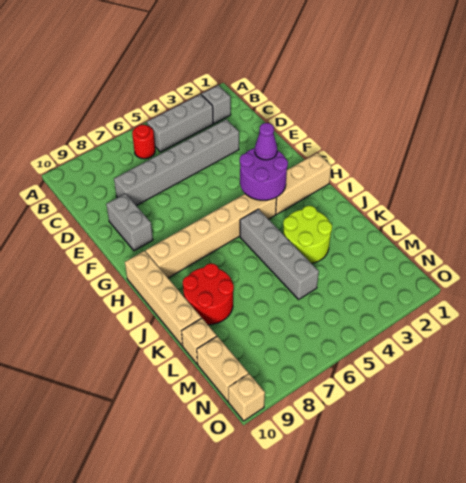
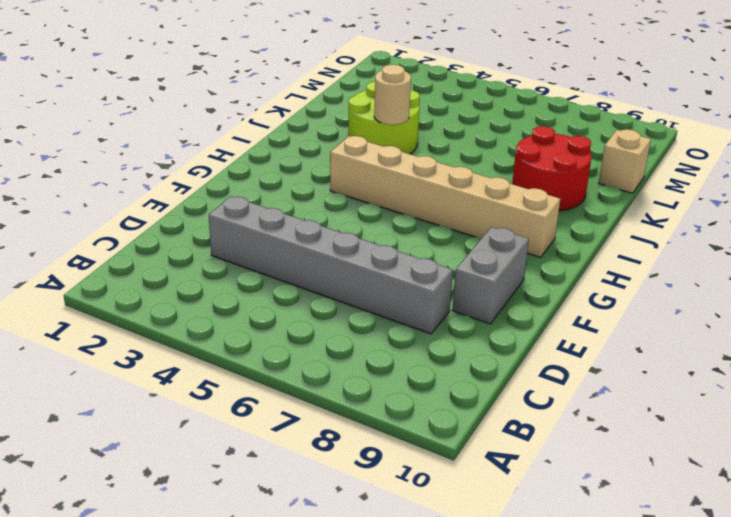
tan round brick J4 level 2 -> none
none -> grey brick B2 level 1
none -> grey brick B3:B5 level 1
none -> red round brick B6 level 1

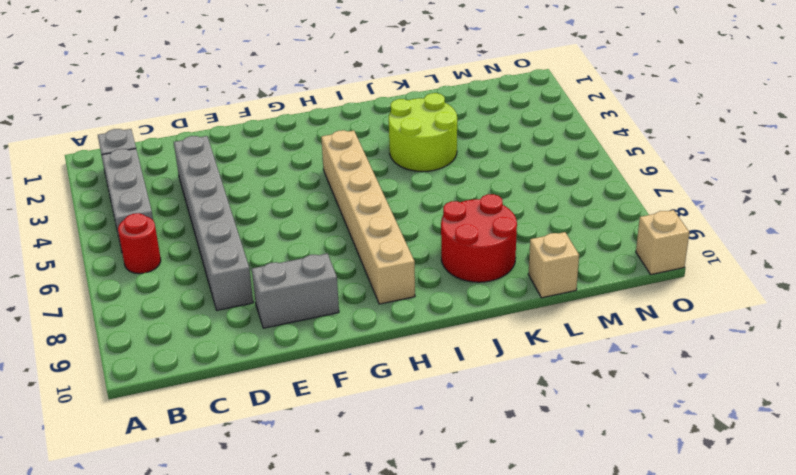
none -> tan brick H1:H3 level 1
none -> tan brick H10:K10 level 1
none -> grey brick I5:L5 level 1

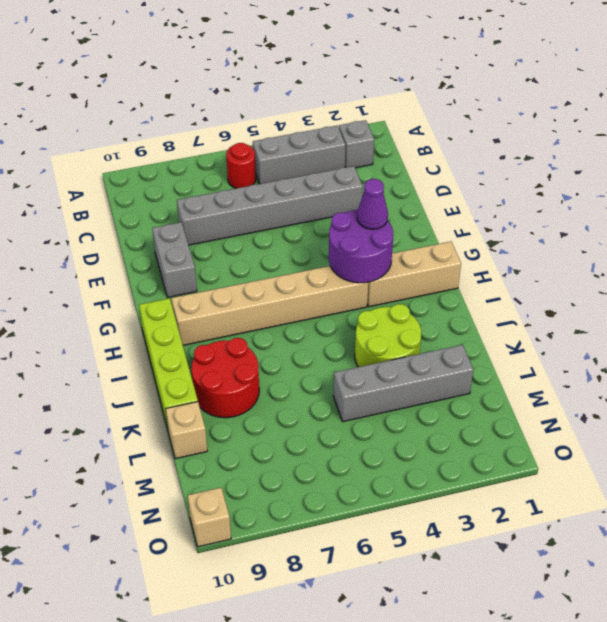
lime brick H10:K10 level 1 -> tan brick H10:K10 level 1
grey brick L2:L5 level 1 -> grey brick I5:L5 level 1
none -> tan brick M10:N10 level 1

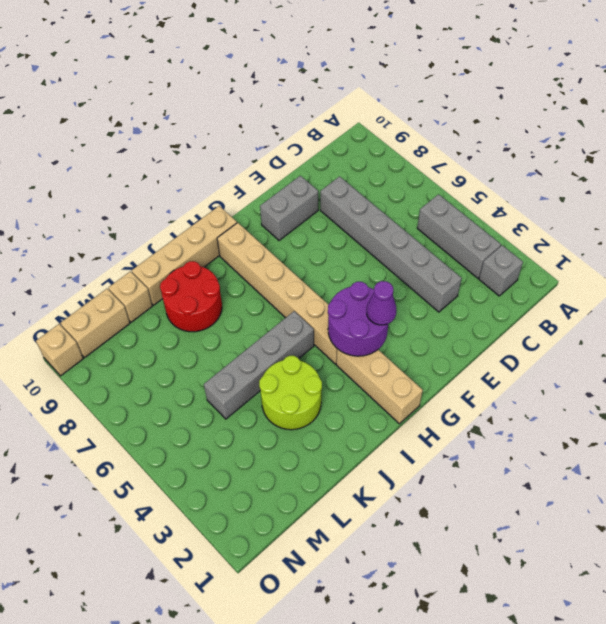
none -> red round brick B6 level 1

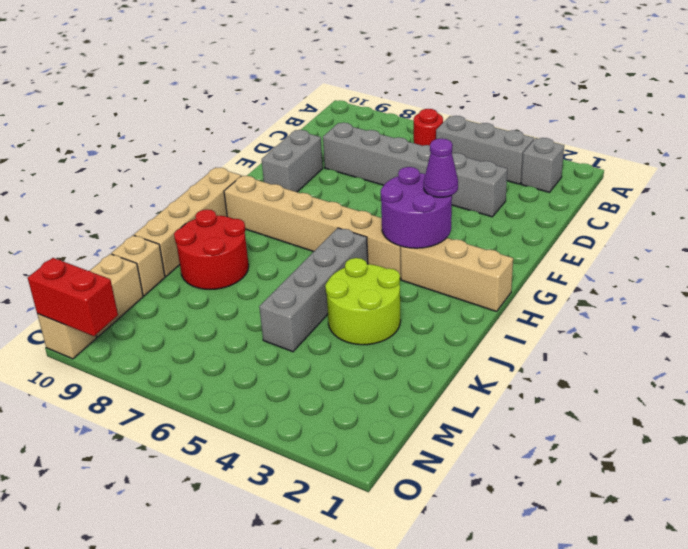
red brick O9:O10 level 2 -> none

